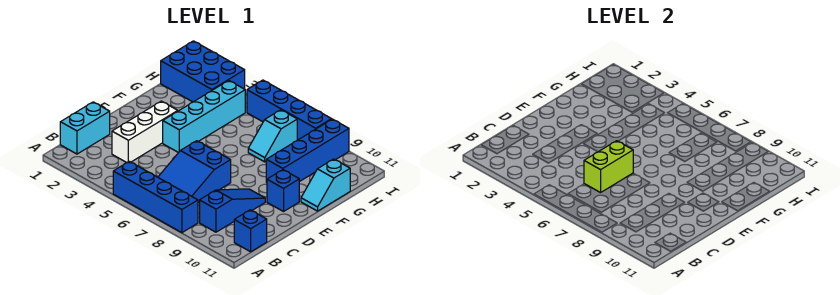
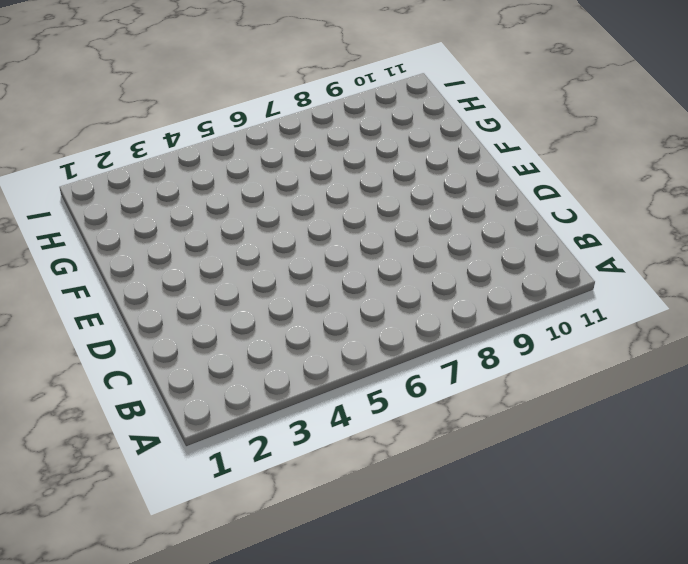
none -> blue brick A5:A8 level 1
none -> cyan brick B1:C1 level 1
none -> blue slope B6:D7 level 1 top D

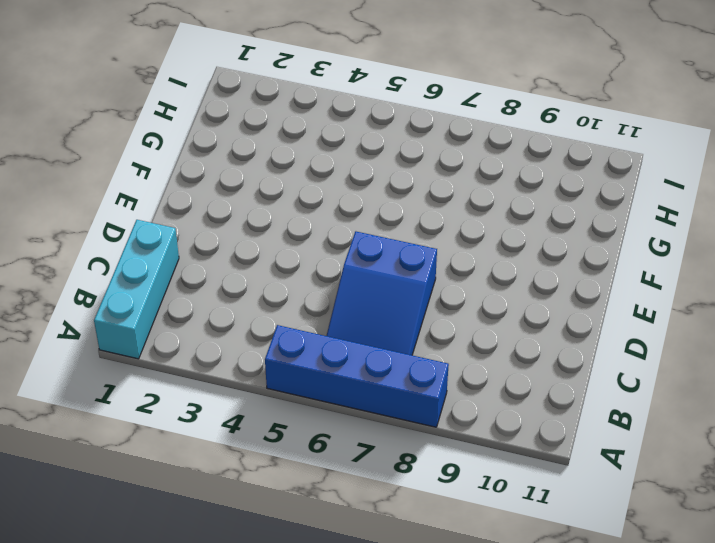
cyan brick A1:C1 level 1 -> cyan brick B1:C1 level 1
none -> blue slope B9:D9 level 1 top B
none -> blue brick B11 level 1
none -> white brick C3:E3 level 1

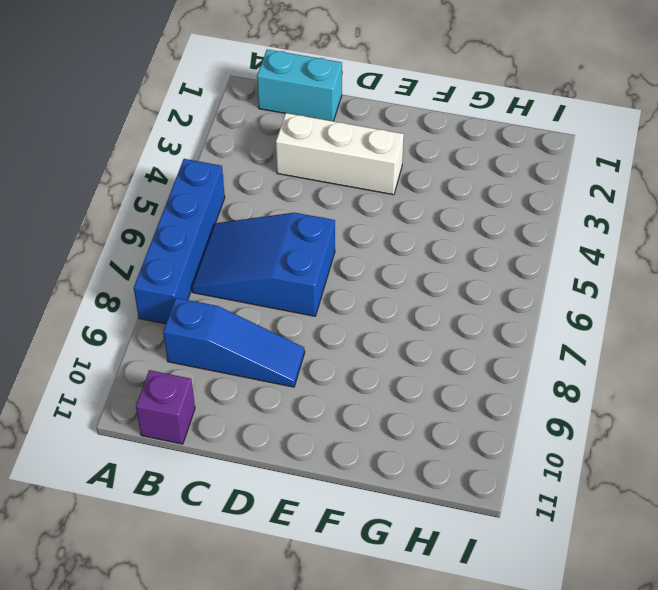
purple brick B11 level 1 -> blue brick B11 level 1
none -> cyan brick E4:H4 level 1
none -> blue brick E10 level 1
none -> blue brick F9:I9 level 1

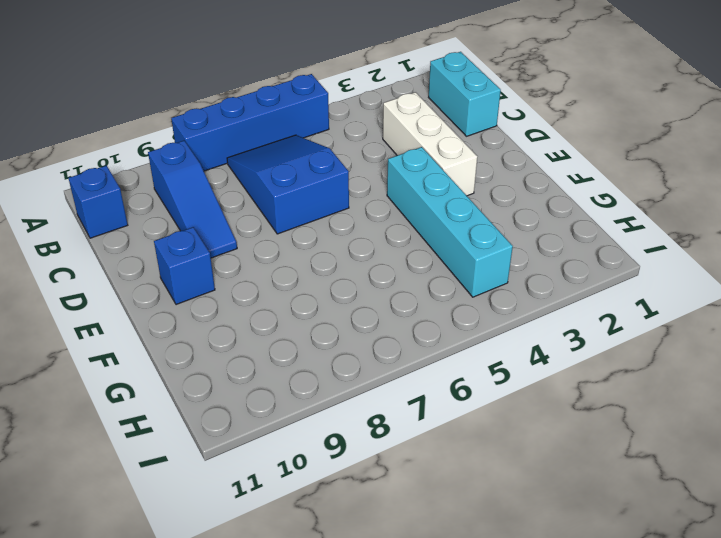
none -> blue brick F9:I9 level 1
none -> cyan slope F11:G11 level 1 top G
none -> cyan slope G7:H7 level 1 top H

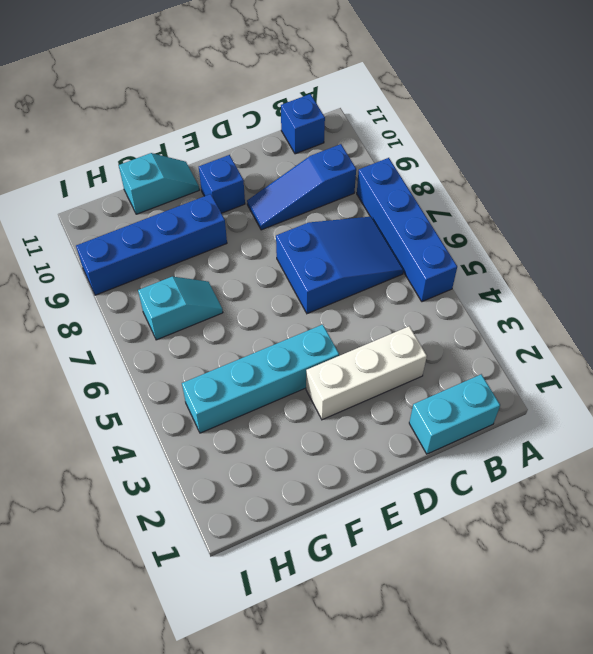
none -> blue brick H1:I3 level 1
none -> blue brick I5:I8 level 1
none -> lime brick C6:D6 level 2

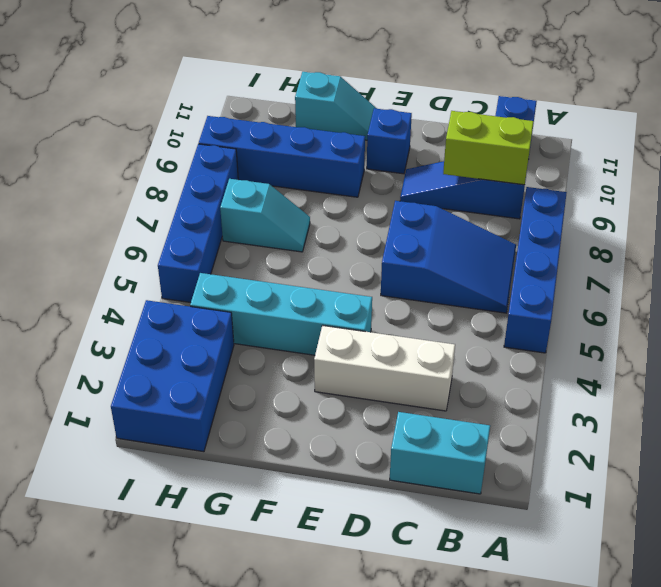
lime brick B9:C9 level 2 -> lime brick C6:D6 level 2

